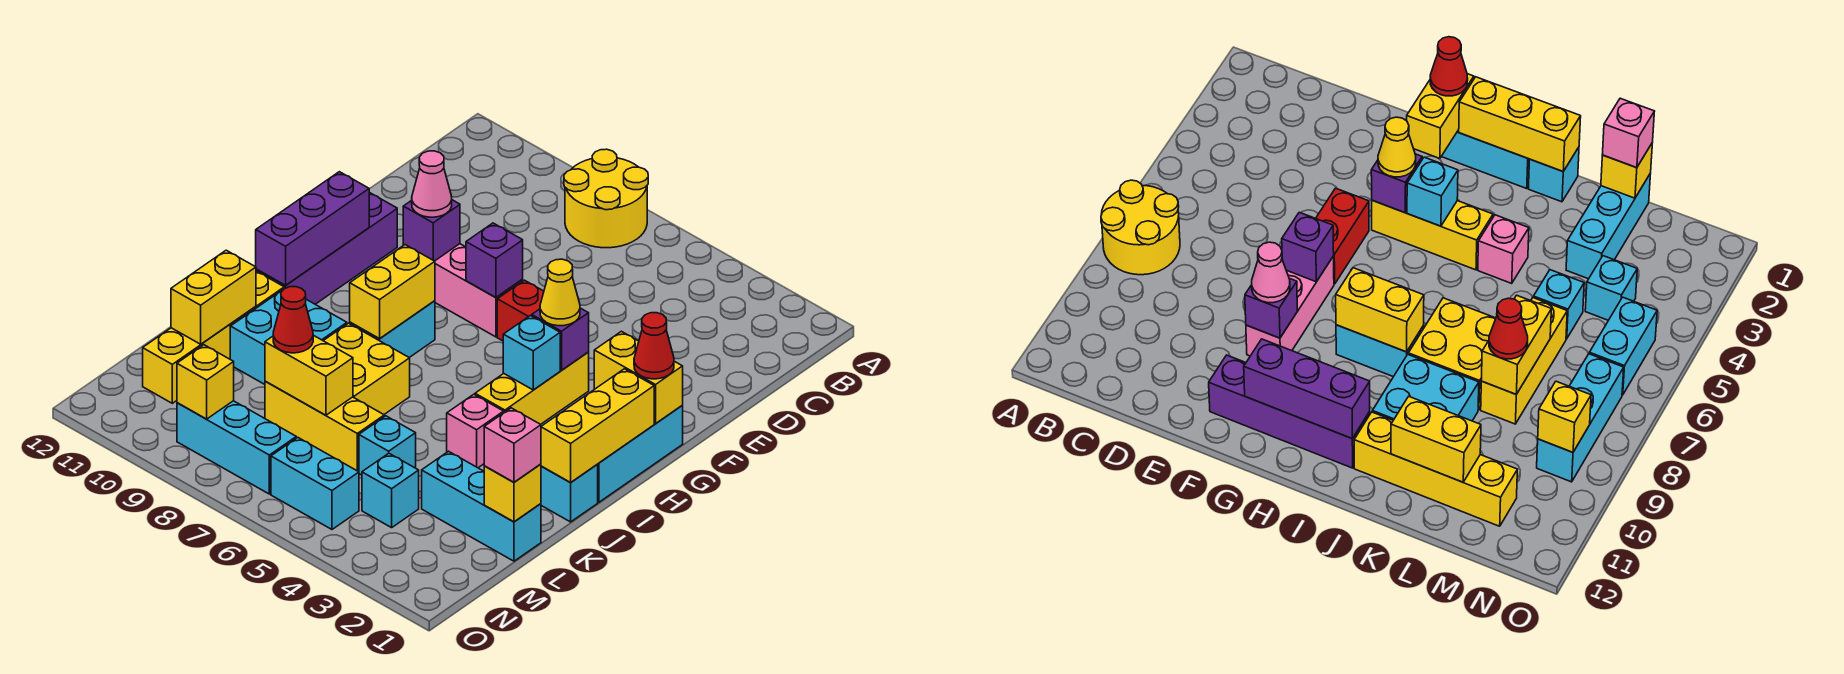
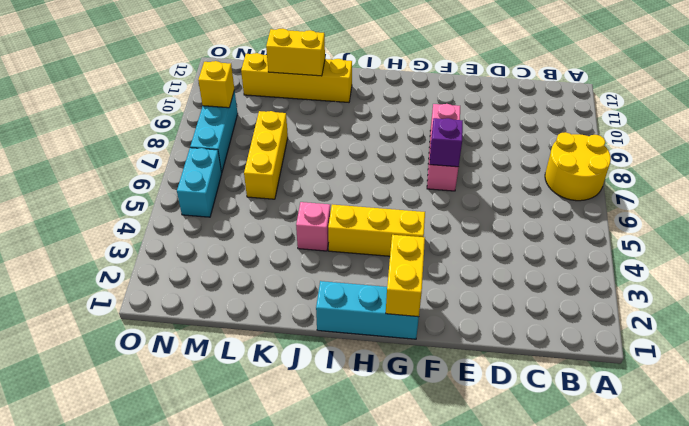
none -> red brick F5:F6 level 1
none -> purple brick F11:I11 level 1
none -> cyan brick H8:I8 level 1
none -> cyan brick J1 level 1

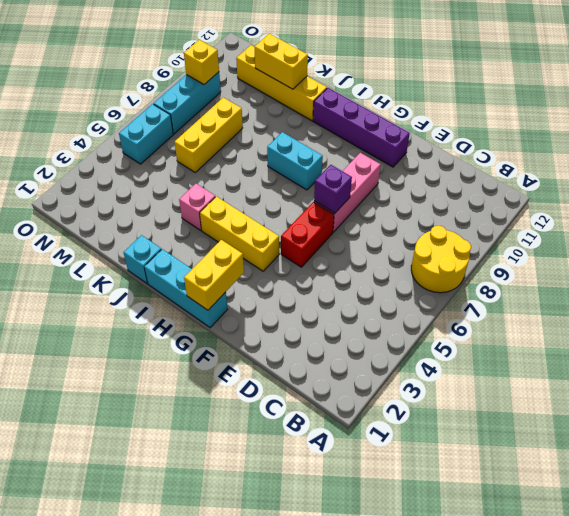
none -> yellow brick J7:K8 level 1
none -> cyan brick J9:K10 level 1
none -> cyan brick L1:L3 level 1
none -> cyan brick L5 level 1

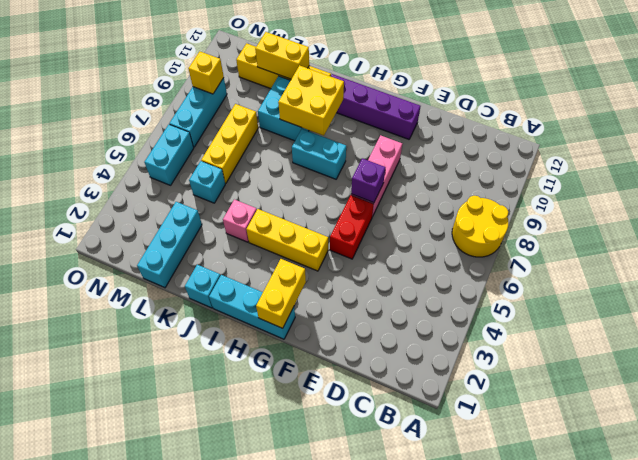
yellow brick I9:J10 level 2 -> yellow brick J7:K8 level 1
none -> cyan brick M4 level 1
none -> purple brick F9 level 2
none -> purple brick G4 level 2
none -> purple brick G11:I11 level 2

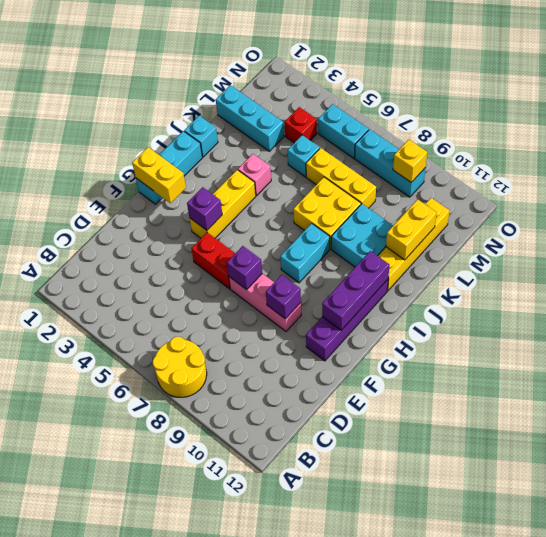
red brick M4 level 1 -> cyan brick M4 level 1
none -> yellow brick H1:J1 level 2
none -> cyan brick H4 level 2
none -> yellow brick H8:I8 level 2
none -> yellow brick L1 level 2

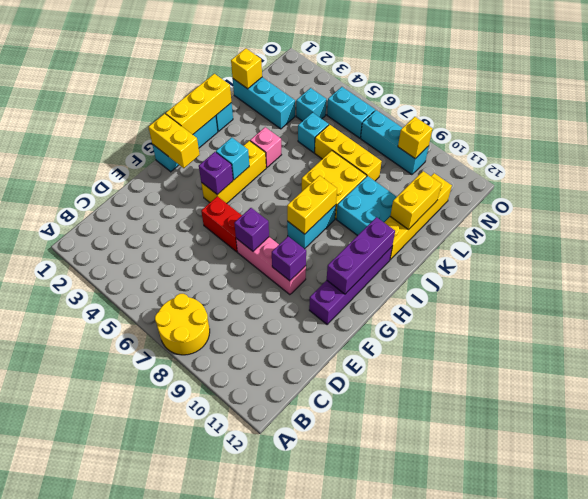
none -> yellow brick L7:L8 level 2
none -> pink cone F9 level 3
none -> red cone G1 level 3
none -> yellow cone G4 level 3

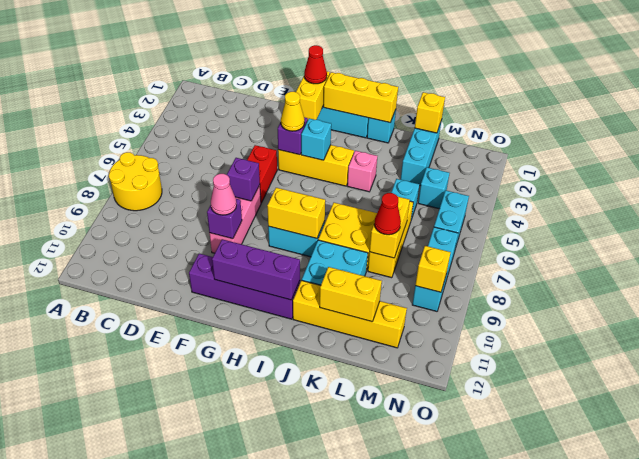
none -> pink brick L1 level 3

